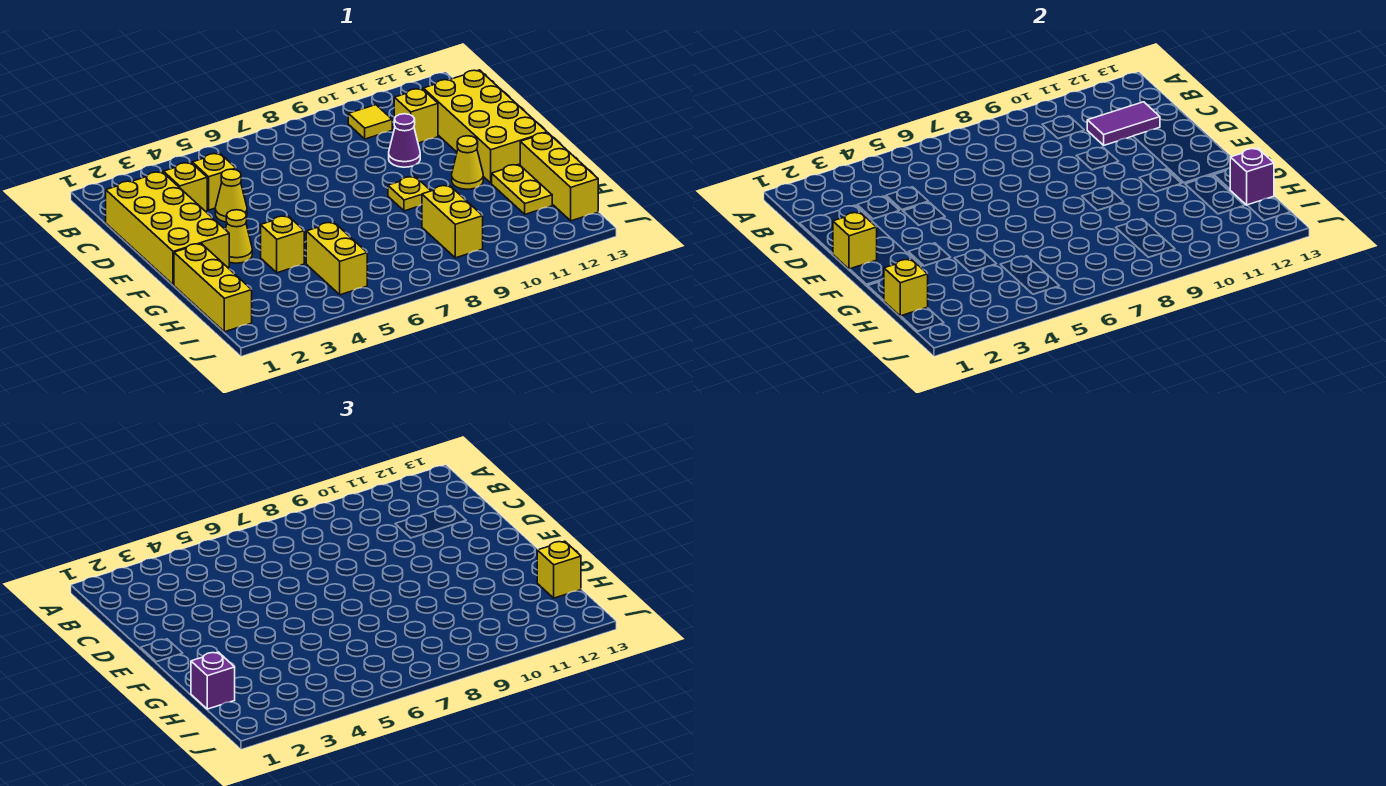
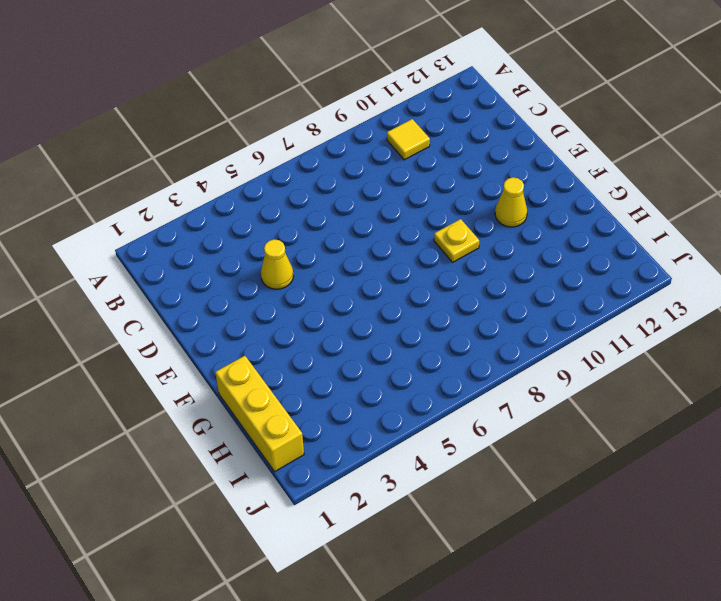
none -> yellow brick C1:F2 level 1
none -> yellow brick C3 level 1
none -> yellow brick C4 level 1

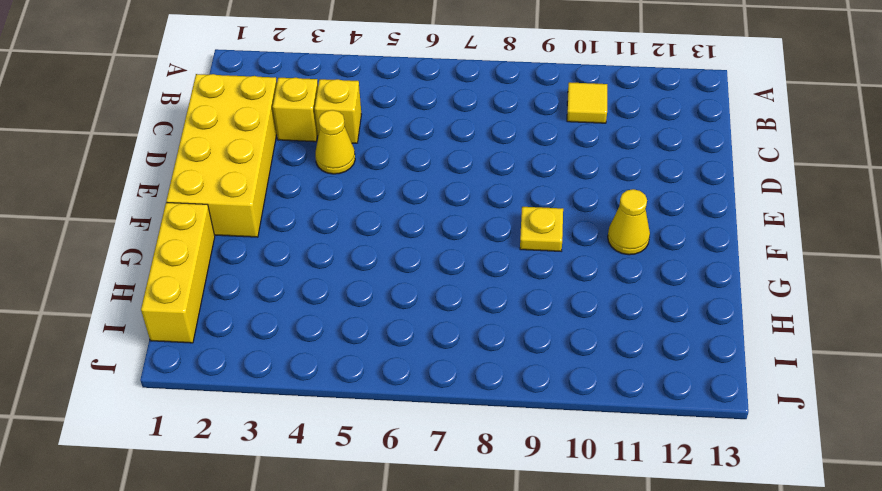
none -> yellow brick C11 level 1
none -> yellow brick C12:F13 level 1
none -> purple cone D10 level 1

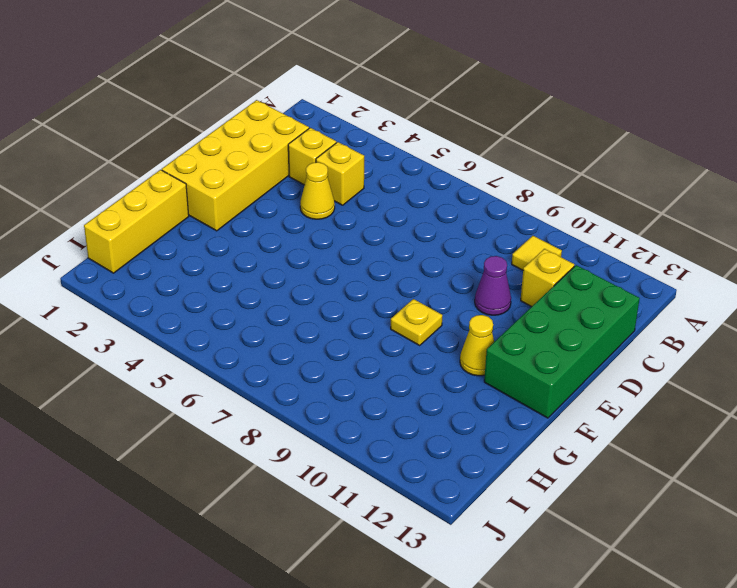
green brick C12:F13 level 1 -> yellow brick C12:F13 level 1
none -> yellow cone F3 level 1
none -> yellow brick G4 level 1
none -> yellow plate G12:H12 level 1

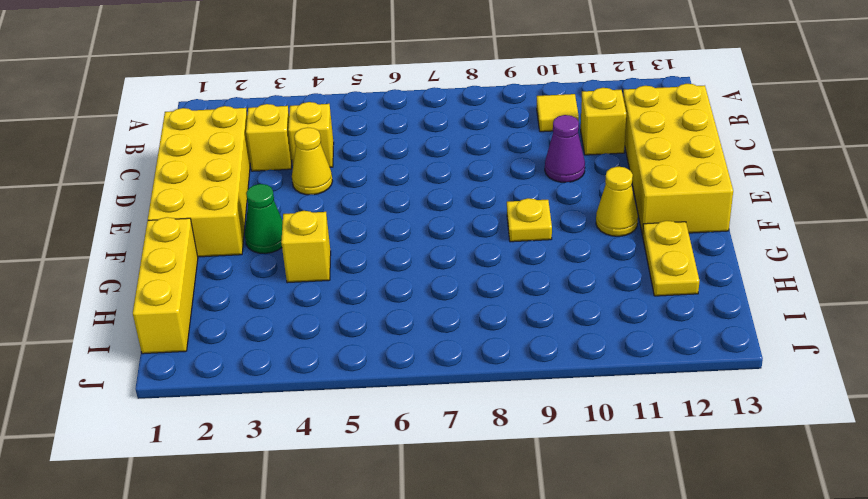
green cone F3 level 1 -> yellow cone F3 level 1
none -> yellow brick G13:I13 level 1
none -> yellow brick H5:I5 level 1
none -> yellow brick H9:I9 level 1

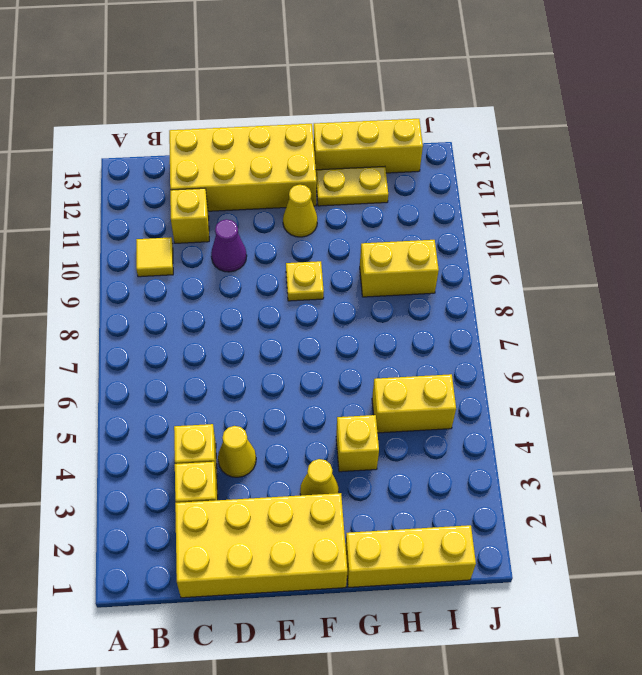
none -> purple tile C11:C12 level 2
none -> yellow brick E1 level 2
none -> yellow brick H1 level 2

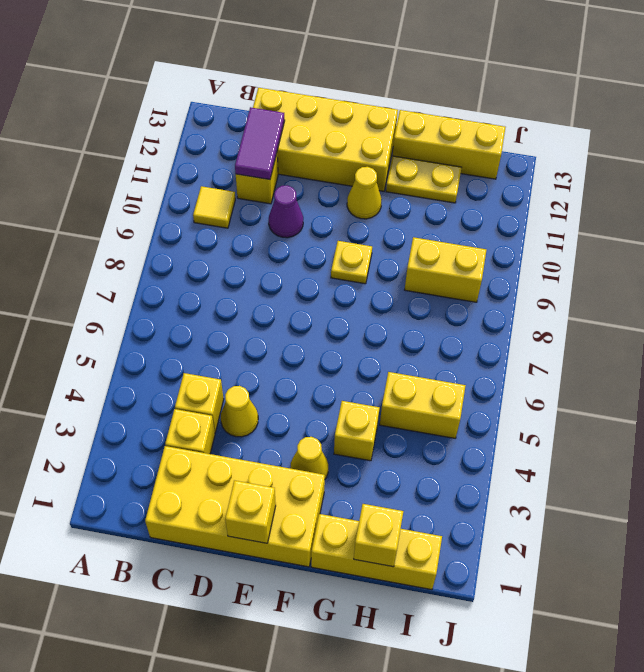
none -> purple brick H13 level 2
none -> purple brick H1 level 3
none -> yellow brick H13 level 3

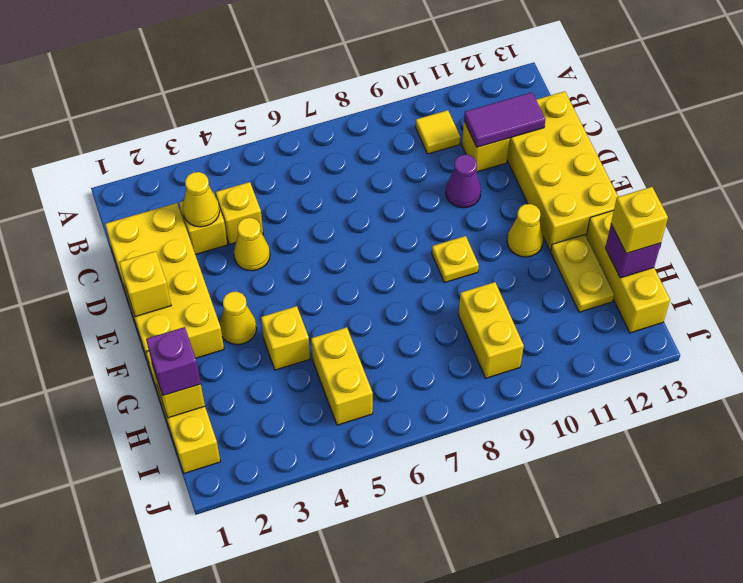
yellow cone C3 level 2 -> none

